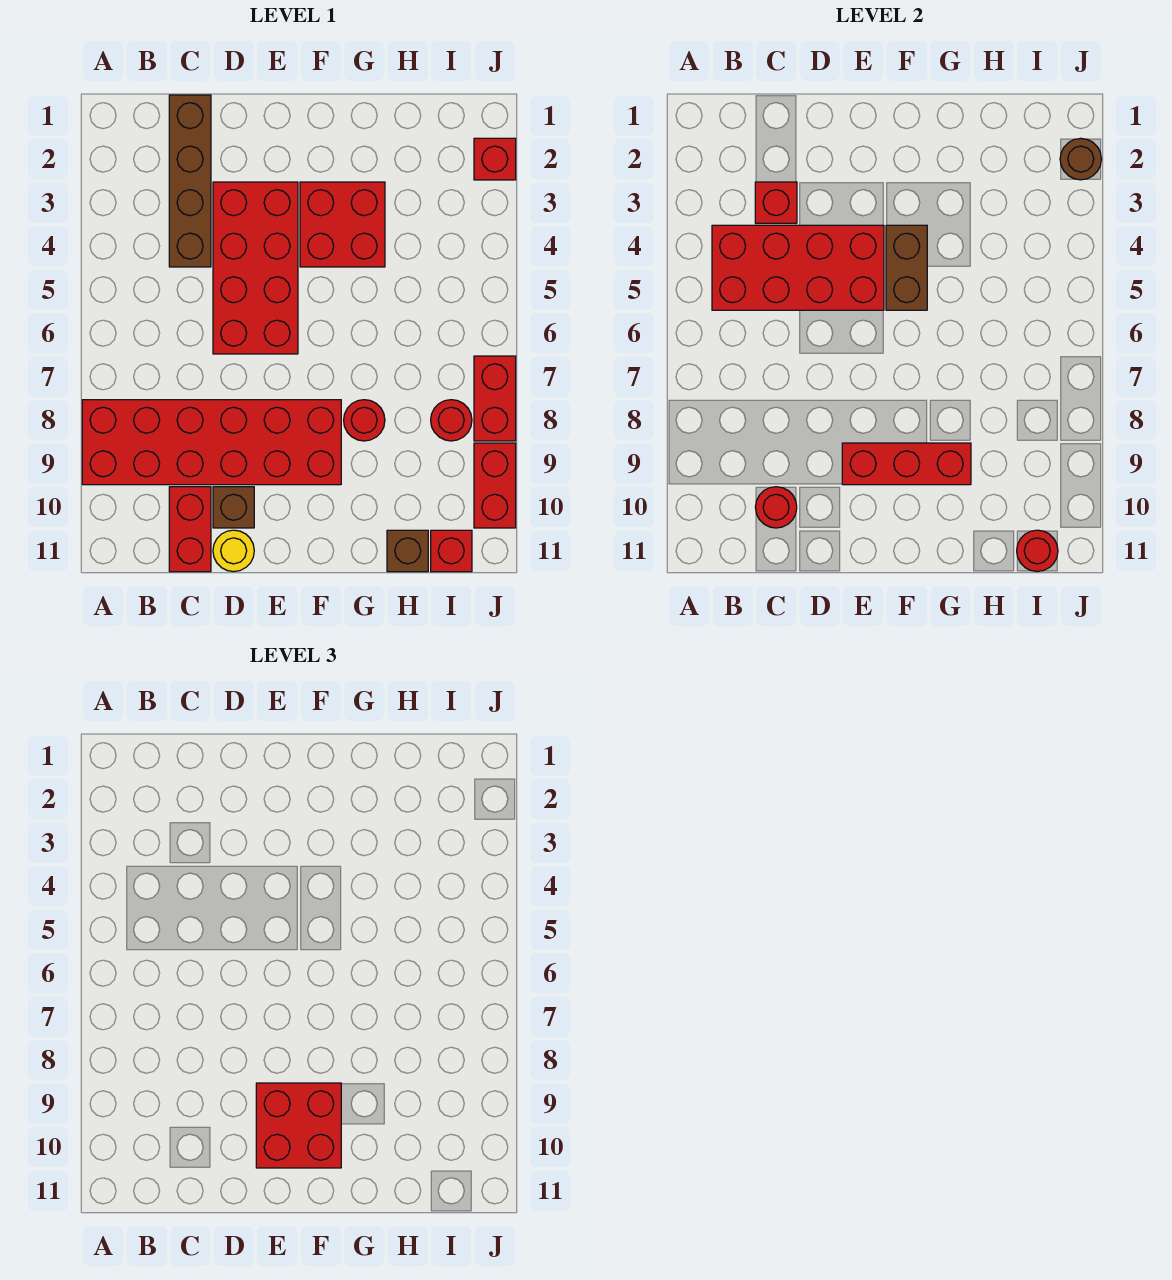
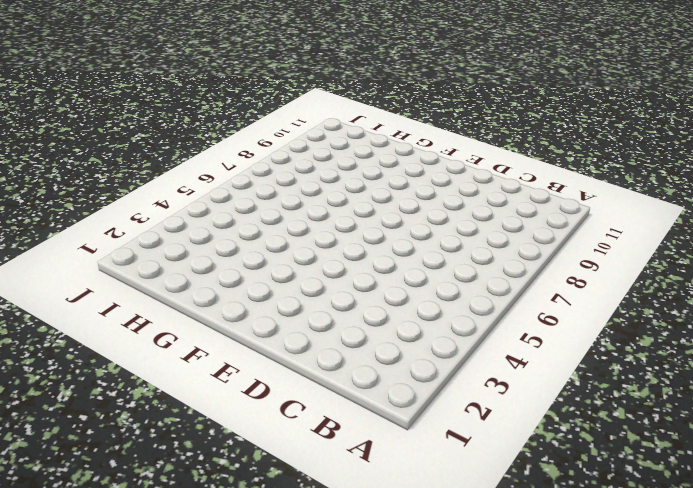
none -> red brick A8:F9 level 1
none -> brown brick C1:C4 level 1
none -> red brick C10:C11 level 1

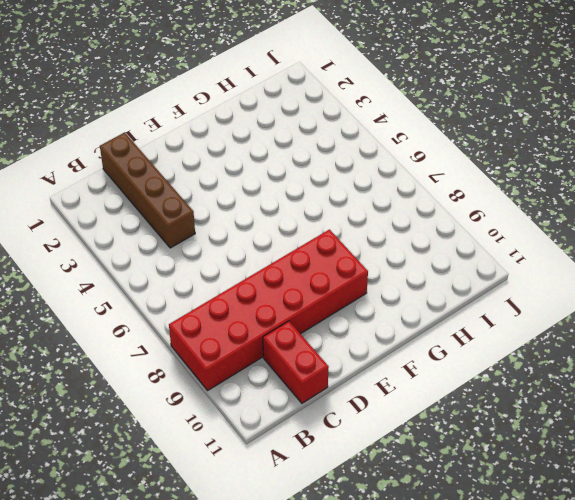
none -> red brick D3:E6 level 1
none -> brown brick D10 level 1
none -> yellow round brick D11 level 1

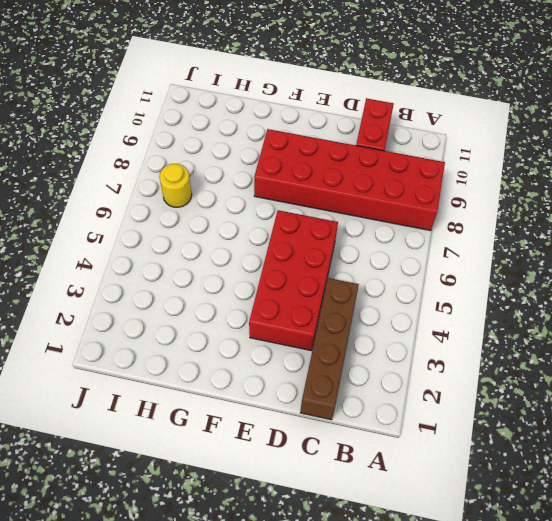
yellow round brick I7 level 1 -> yellow round brick D11 level 1
none -> brown brick D10 level 1
none -> red brick F3:G4 level 1
none -> red round brick G8 level 1

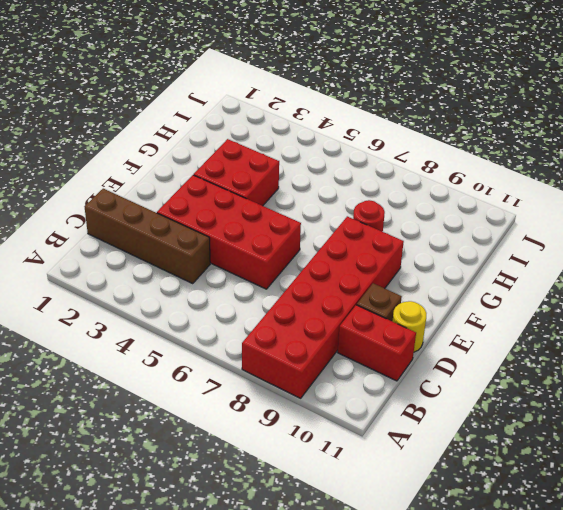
none -> brown brick H11 level 1
none -> red round brick I8 level 1
none -> red brick I11 level 1

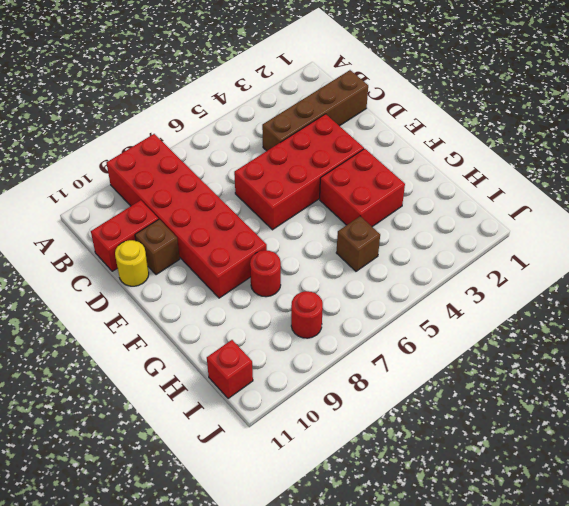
brown brick H5 level 1 -> brown brick H11 level 1
none -> red brick J2 level 1
none -> red brick J7:J8 level 1
none -> red brick J9:J10 level 1

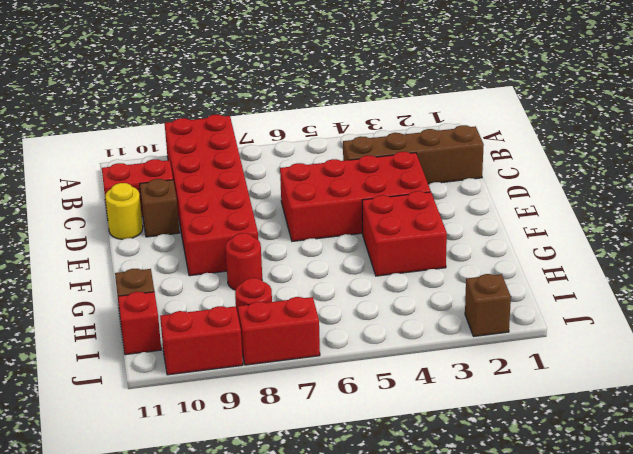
brown brick J2 level 1 -> red brick J2 level 1
none -> red brick B4:E5 level 2
none -> red brick C3 level 2
none -> red round brick C10 level 2

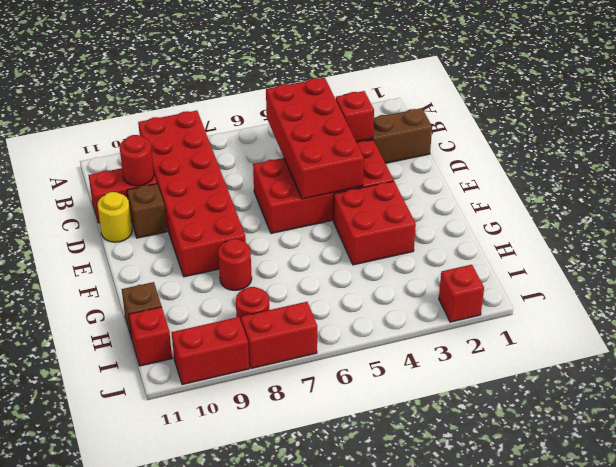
none -> red brick E9:G9 level 2
none -> brown brick F4:F5 level 2
none -> red round brick I11 level 2

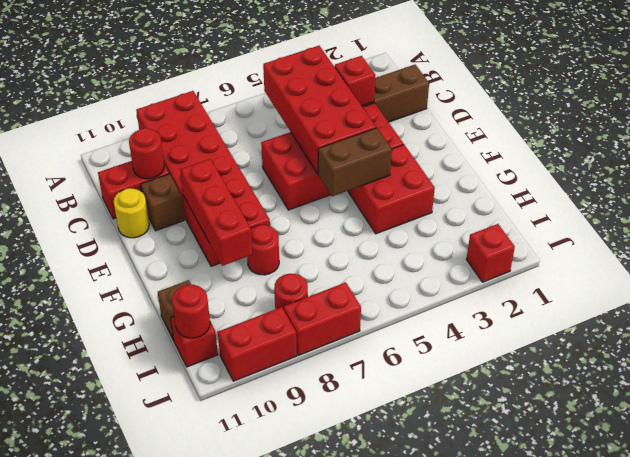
none -> brown round brick J2 level 2
none -> red brick E9:F10 level 3

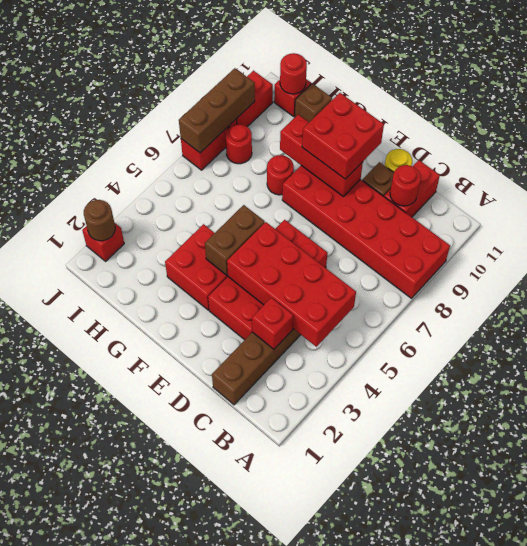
brown brick J7:J9 level 2 -> none

